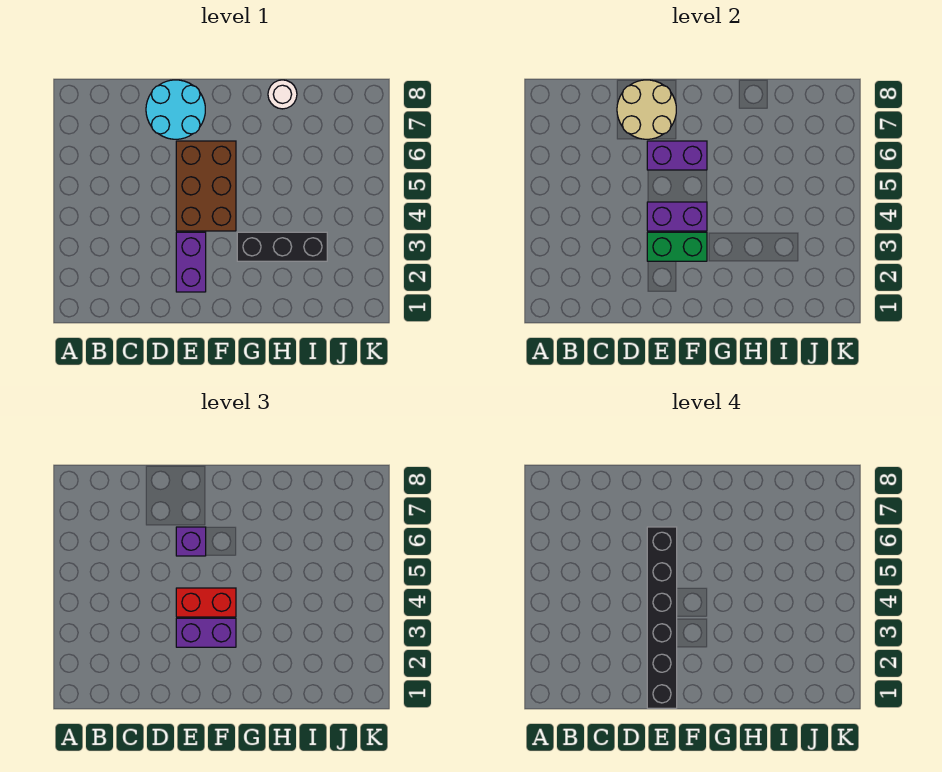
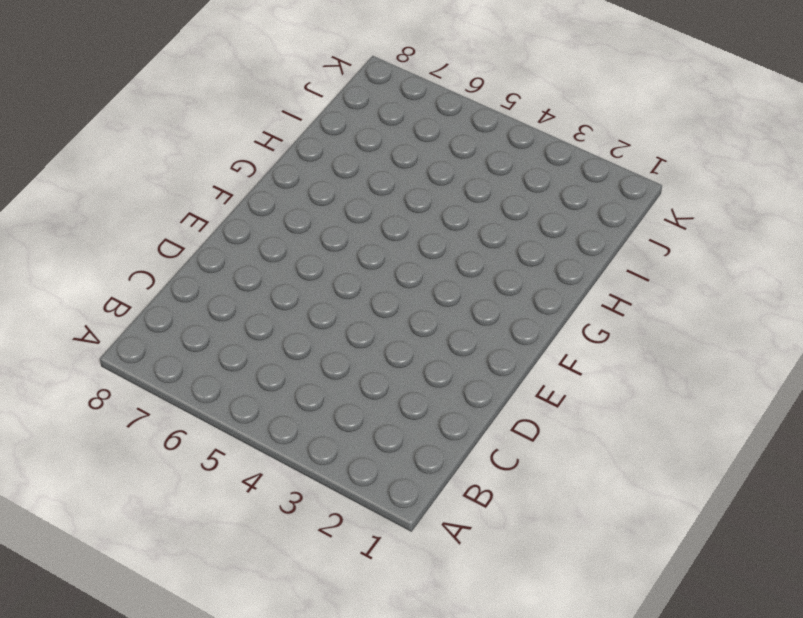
none -> cyan round brick D7:E8 level 1
none -> purple brick E2:E3 level 1
none -> brown brick E4:F6 level 1

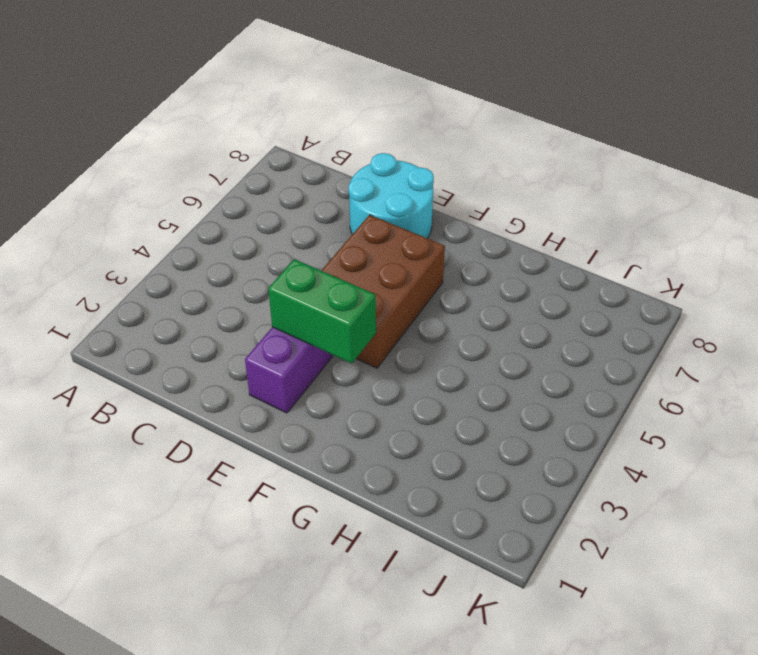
none -> black brick G3:I3 level 1
none -> white round brick H8 level 1
none -> tan round brick D7:E8 level 2

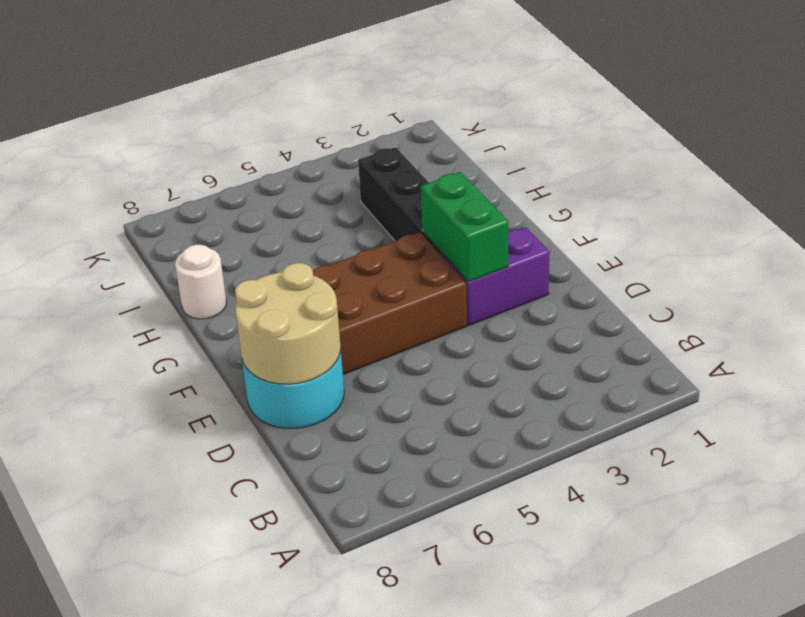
none -> purple brick E4:F4 level 2
none -> purple brick E6:F6 level 2
none -> purple brick E3:F3 level 3

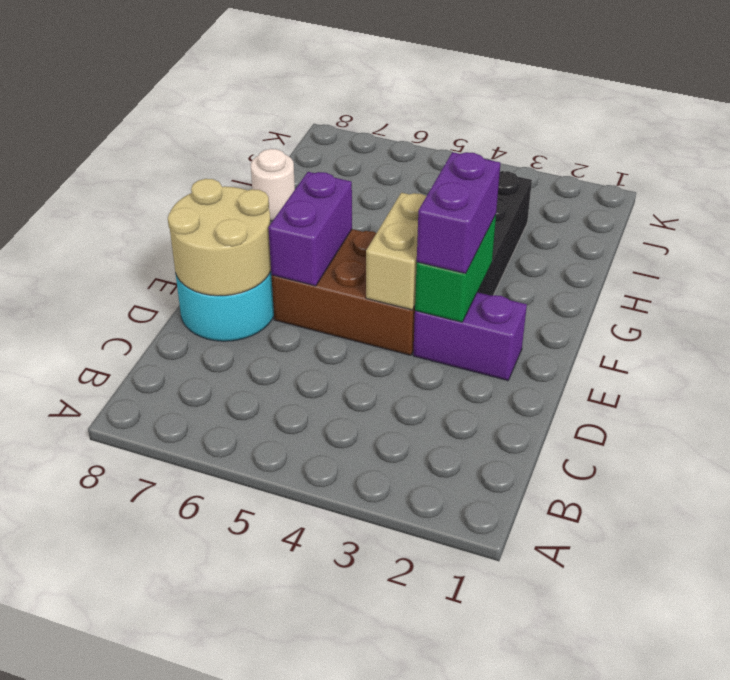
tan brick E4:F4 level 2 -> purple brick E4:F4 level 2
none -> red brick E4:F4 level 3
none -> purple brick E6 level 3
none -> black brick E1:E6 level 4

